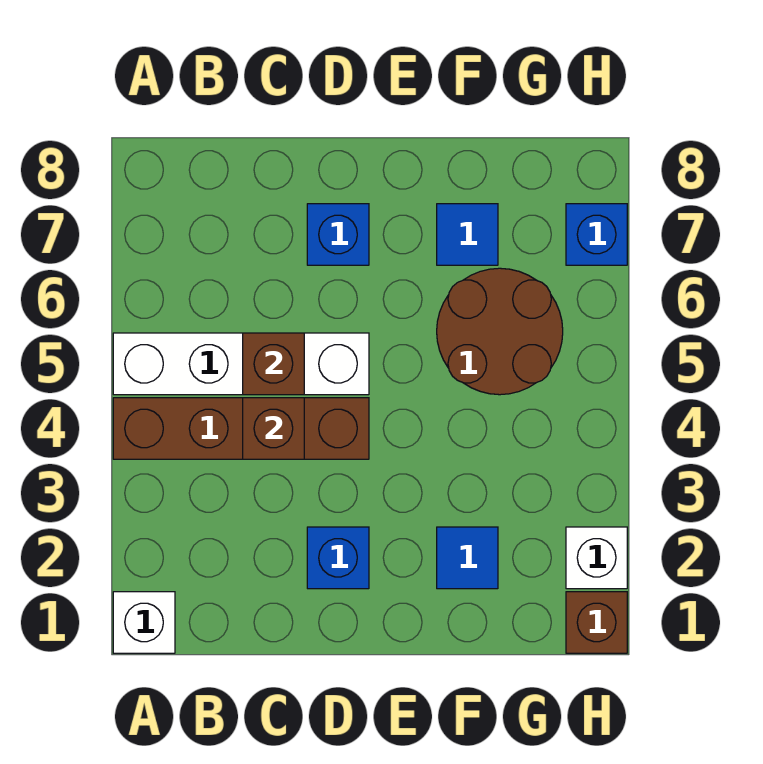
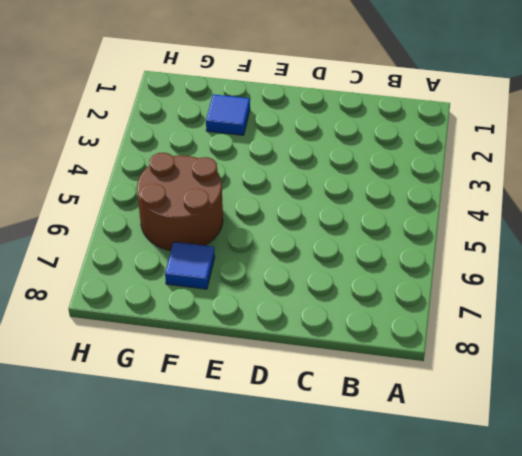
none -> white brick A1 level 1
none -> brown brick A4:D4 level 1
none -> white brick A5:D5 level 1

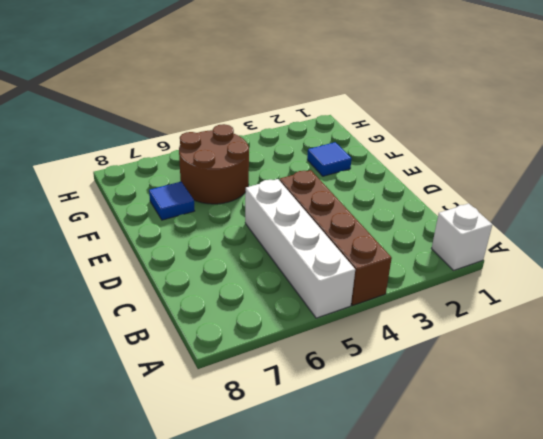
none -> blue brick D2 level 1
none -> blue brick D7 level 1
none -> brown brick H1 level 1

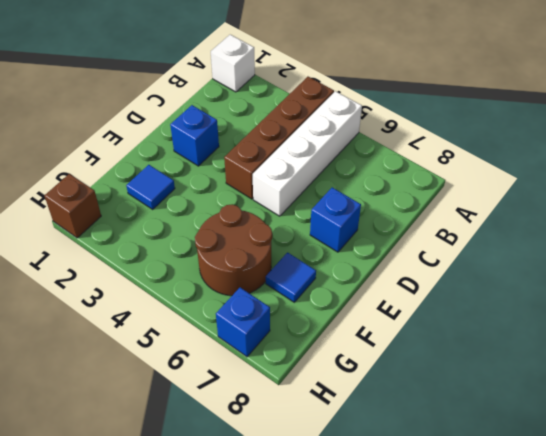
none -> white brick H2 level 1
none -> brown brick C4 level 2
none -> brown brick C5 level 2

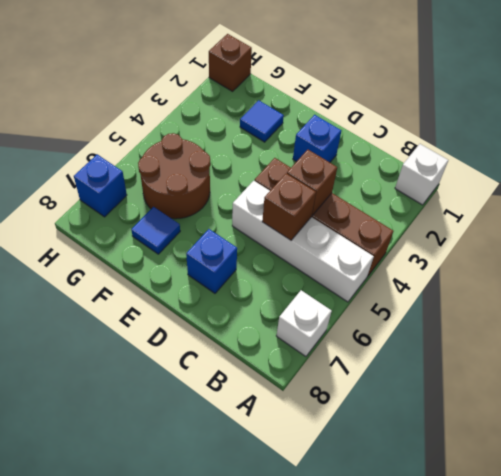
white brick A7 level 1 -> white brick H2 level 1

